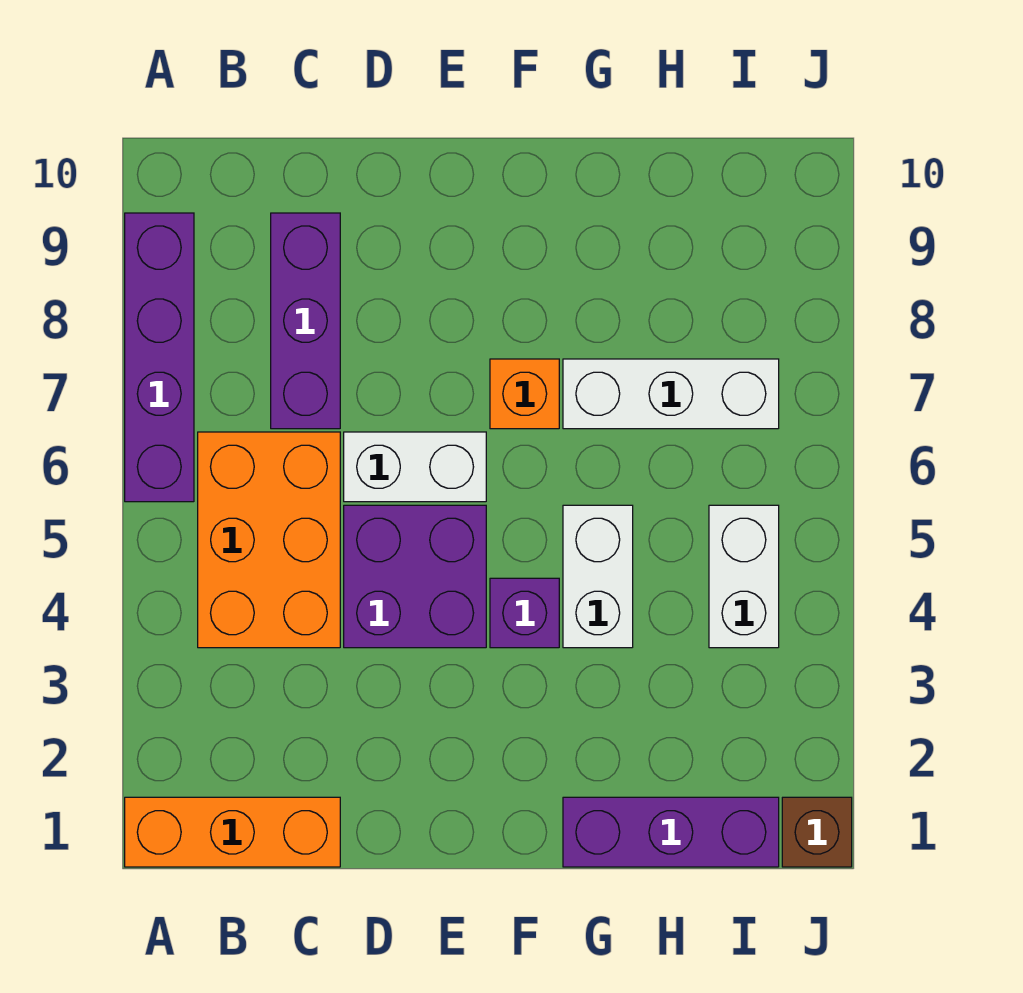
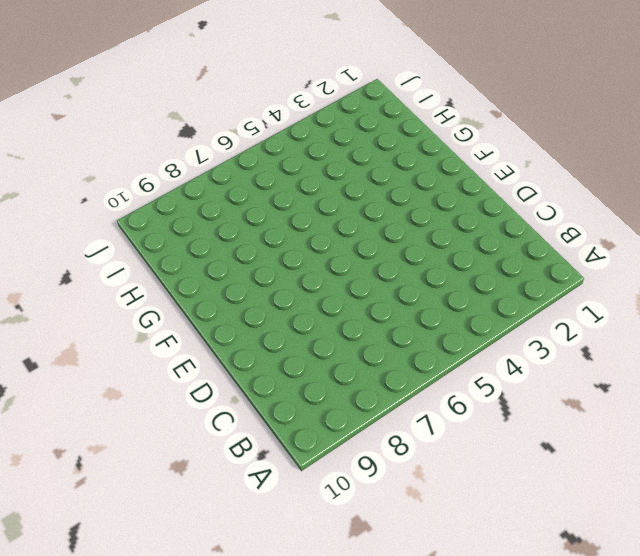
none -> orange brick A1:C1 level 1
none -> purple brick A6:A9 level 1
none -> orange brick B4:C6 level 1

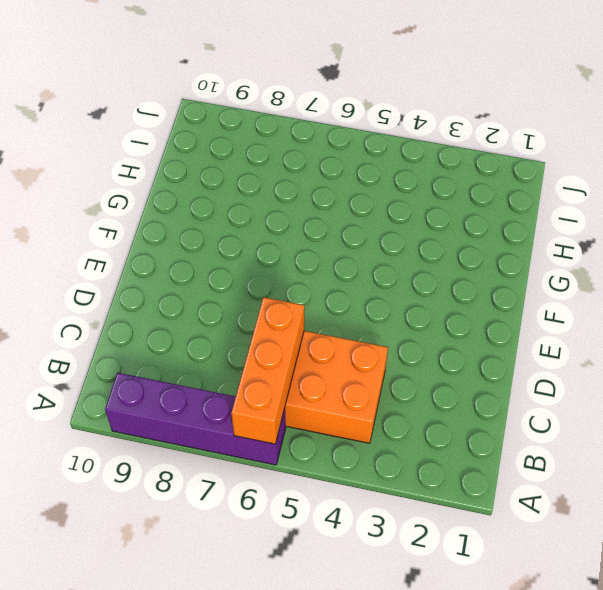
orange brick A6:C6 level 2 -> orange brick A1:C1 level 1
none -> purple brick C7:C9 level 1
none -> purple brick D4:E5 level 1
none -> white brick D6:E6 level 1

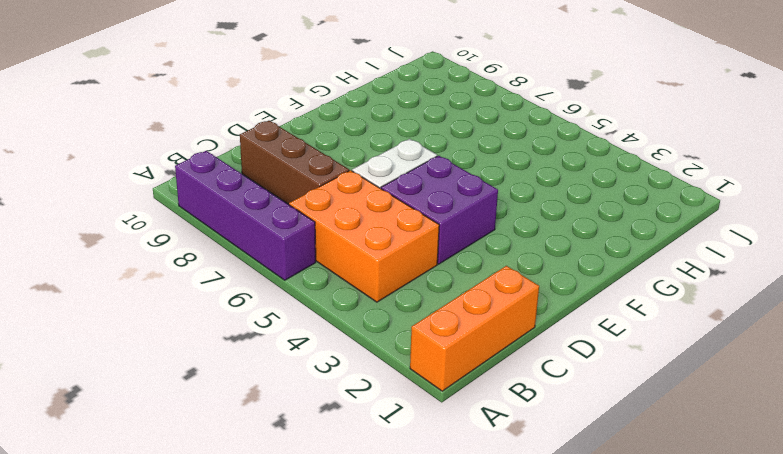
brown brick C7:C9 level 1 -> purple brick C7:C9 level 1
none -> purple brick F4 level 1
none -> orange brick F7 level 1
none -> purple brick G1:I1 level 1

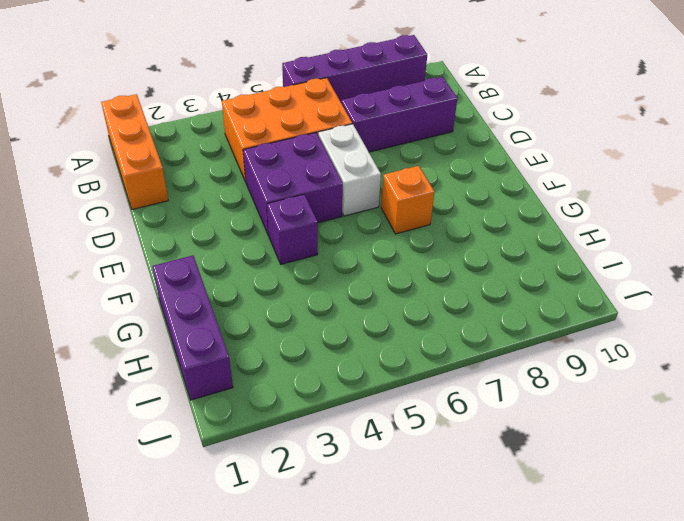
none -> white brick G4:G5 level 1
none -> white brick G7:I7 level 1
none -> white brick I4:I5 level 1

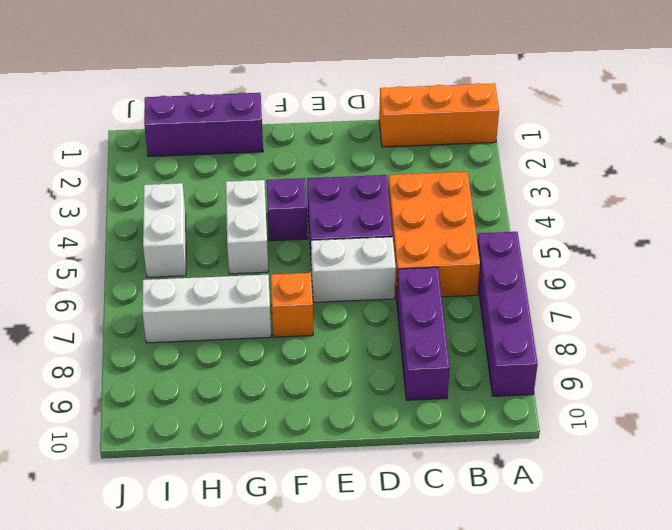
none -> brown brick J1 level 1

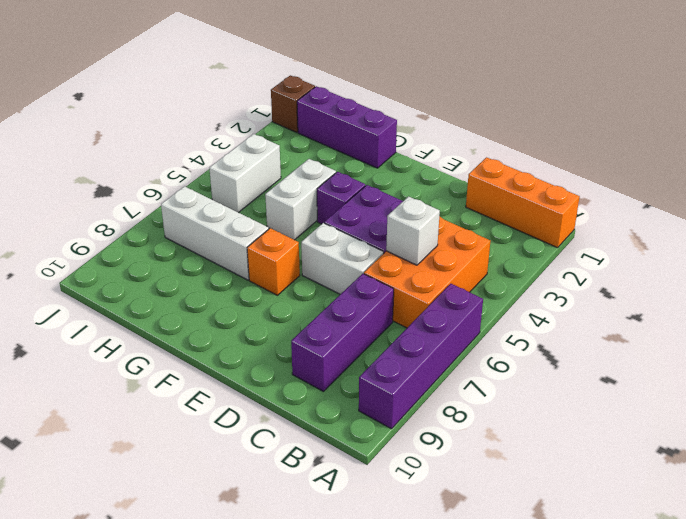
white brick C5 level 2 -> none

